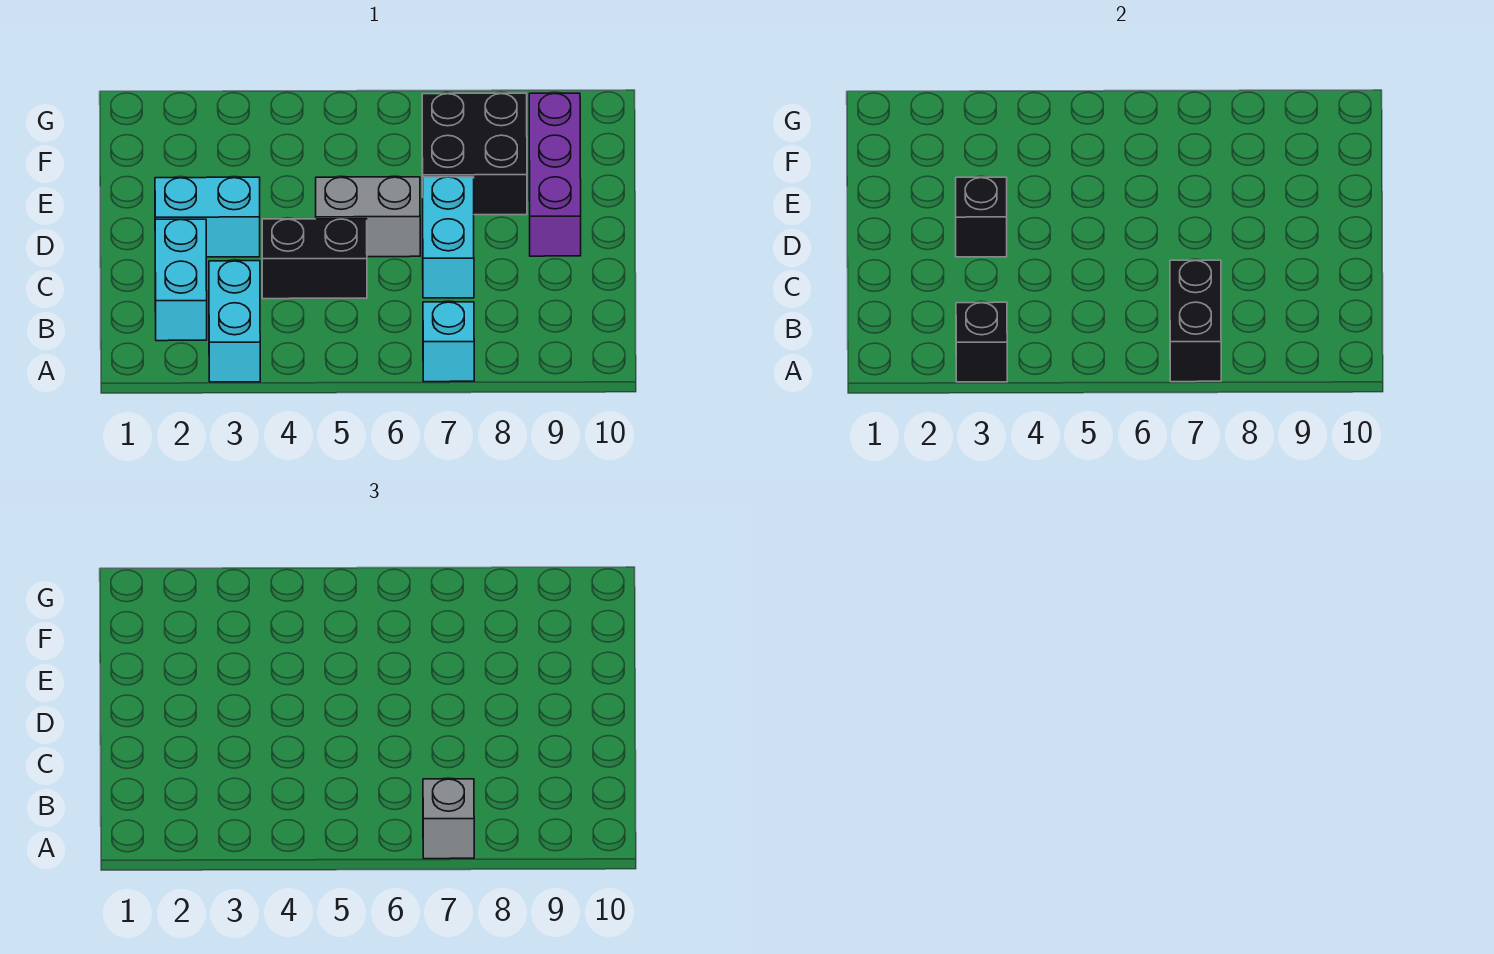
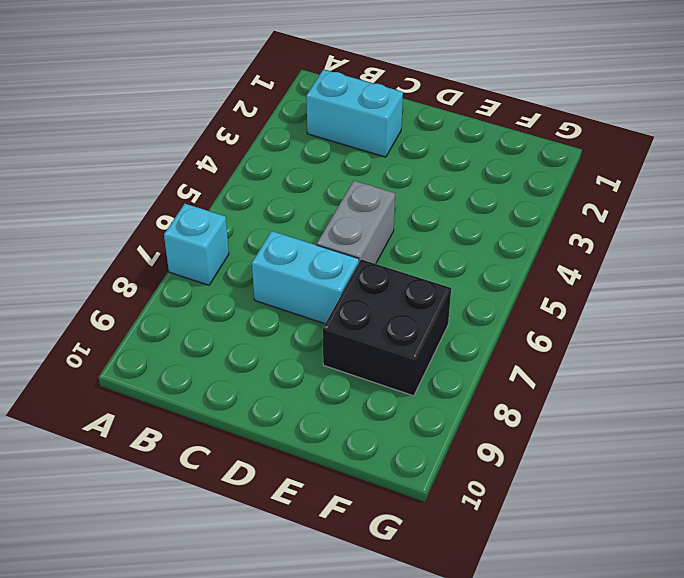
none -> cyan brick A3:B3 level 1
none -> black brick C4:C5 level 1
none -> cyan brick D2:D3 level 1

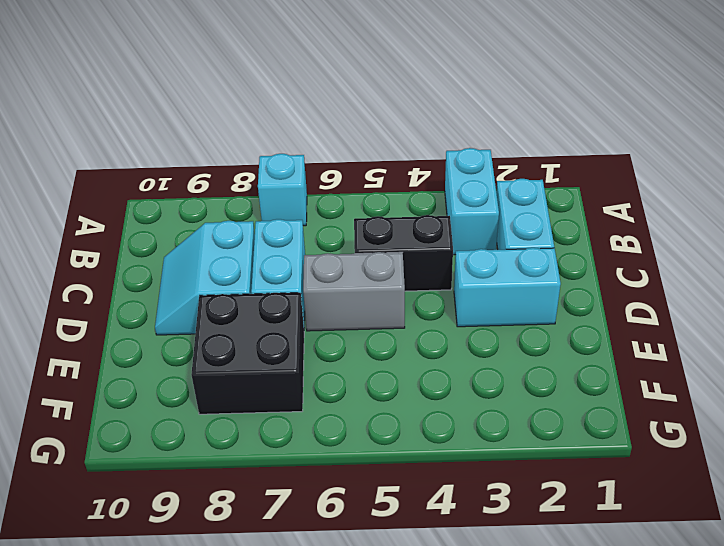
cyan slope C8:D9 level 1 top 8 -> purple brick D9:F9 level 1
none -> black brick A3 level 2
none -> black brick A7:B7 level 2
none -> black brick D3 level 2

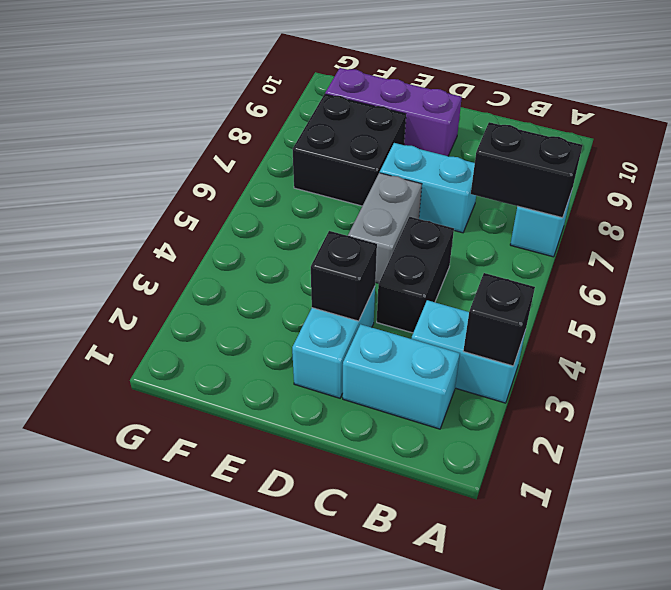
none -> grey brick A7 level 3

